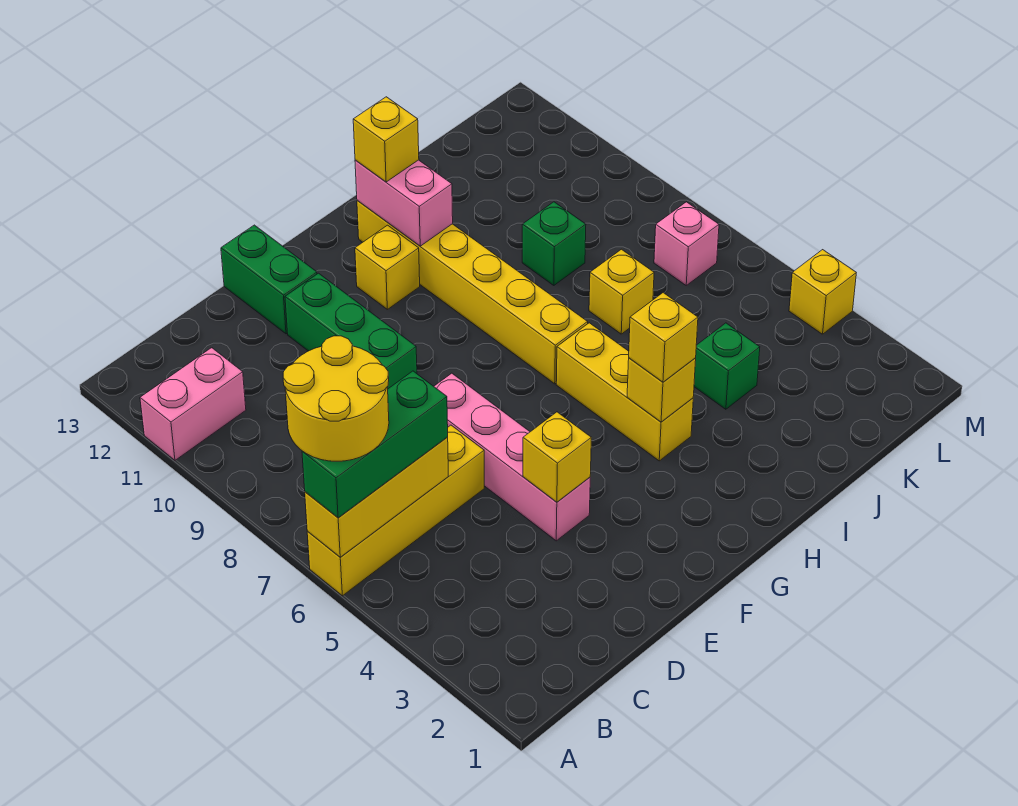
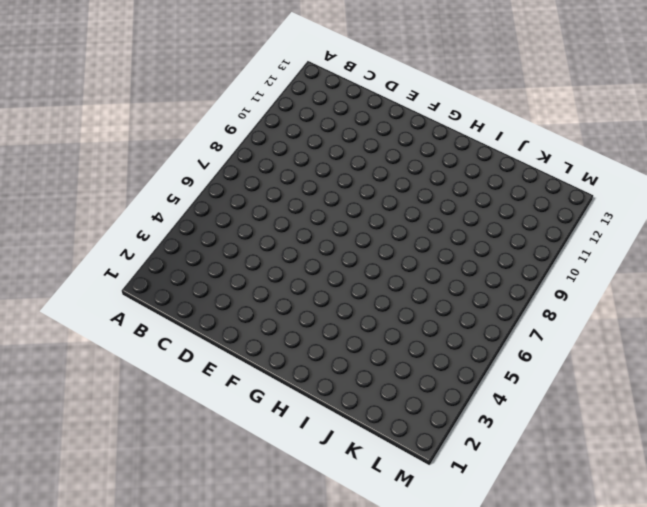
none -> yellow brick A6:D6 level 1
none -> pink brick A11:B11 level 1
none -> pink brick E4:E7 level 1

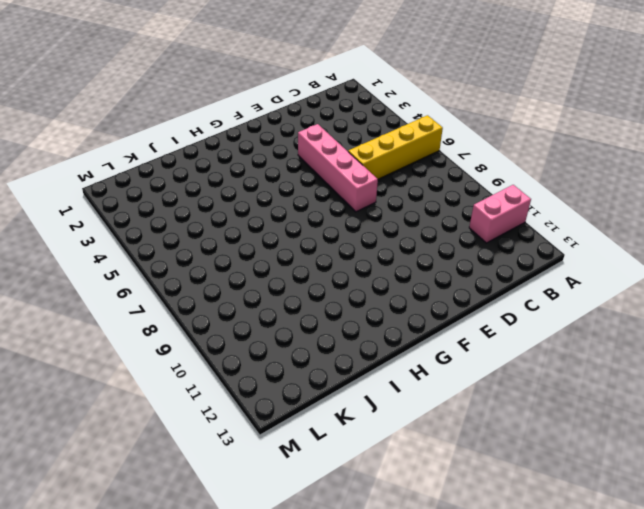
none -> green brick E9:E11 level 1
none -> green brick E12:E13 level 1
none -> yellow brick G11 level 1

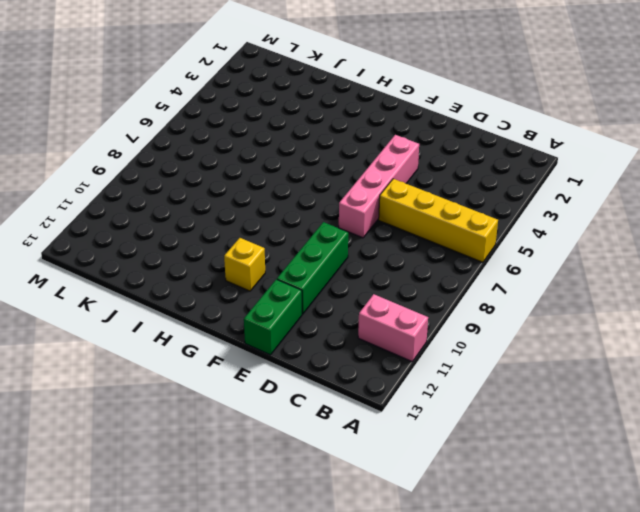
none -> yellow brick H4:H6 level 1
none -> yellow brick H7:H12 level 1
none -> green brick J4 level 1

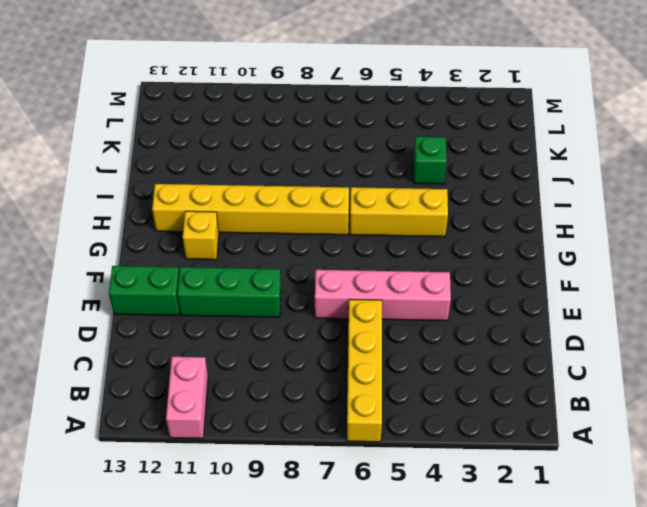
none -> yellow brick J7 level 1
none -> green brick J9 level 1
none -> pink brick L7 level 1

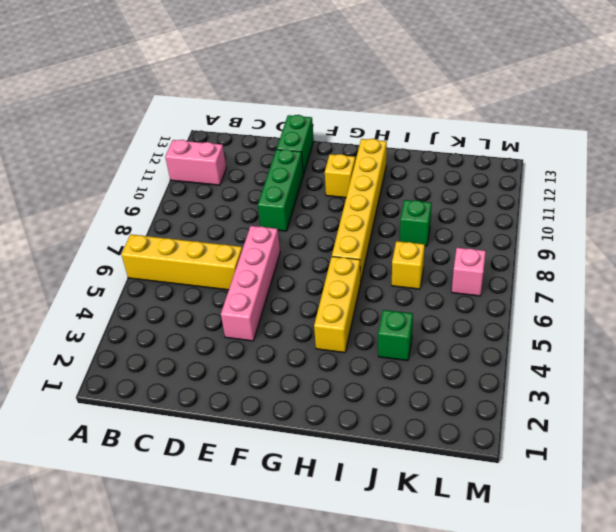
none -> yellow brick M4 level 1
none -> yellow brick A6:C6 level 2
none -> yellow brick E4 level 2

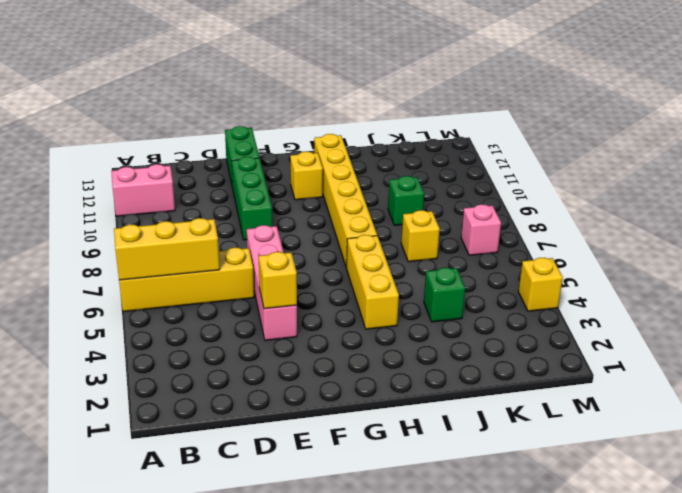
none -> yellow brick H4 level 2
none -> pink brick H11:H12 level 2
none -> green brick A6:C6 level 3

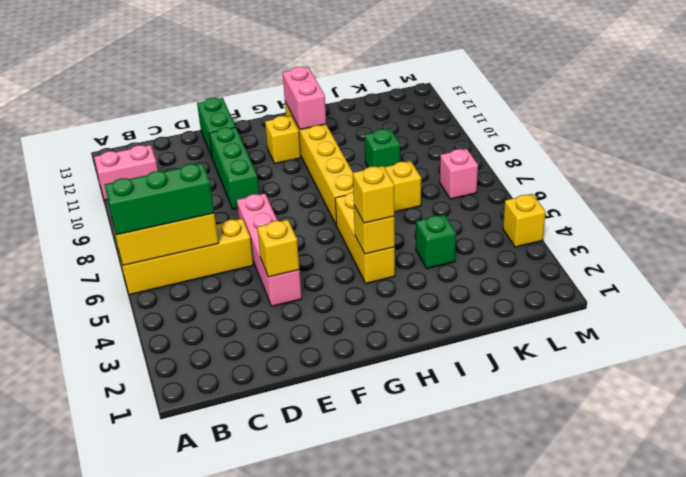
none -> yellow brick H12 level 3
none -> yellow round brick A6:B7 level 4

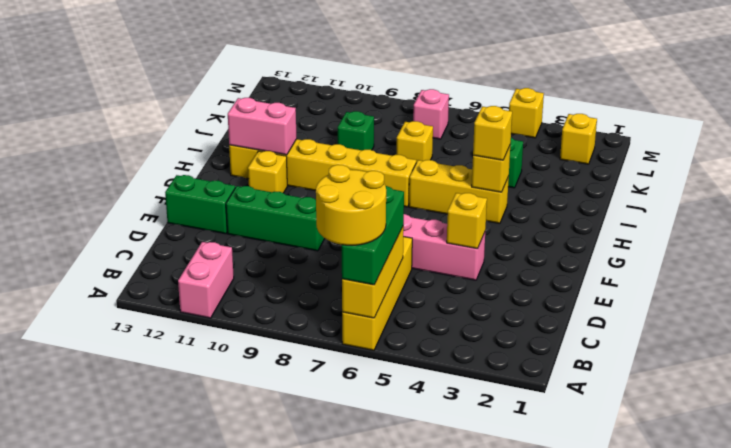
yellow brick L2 level 1 -> yellow brick H12 level 3

